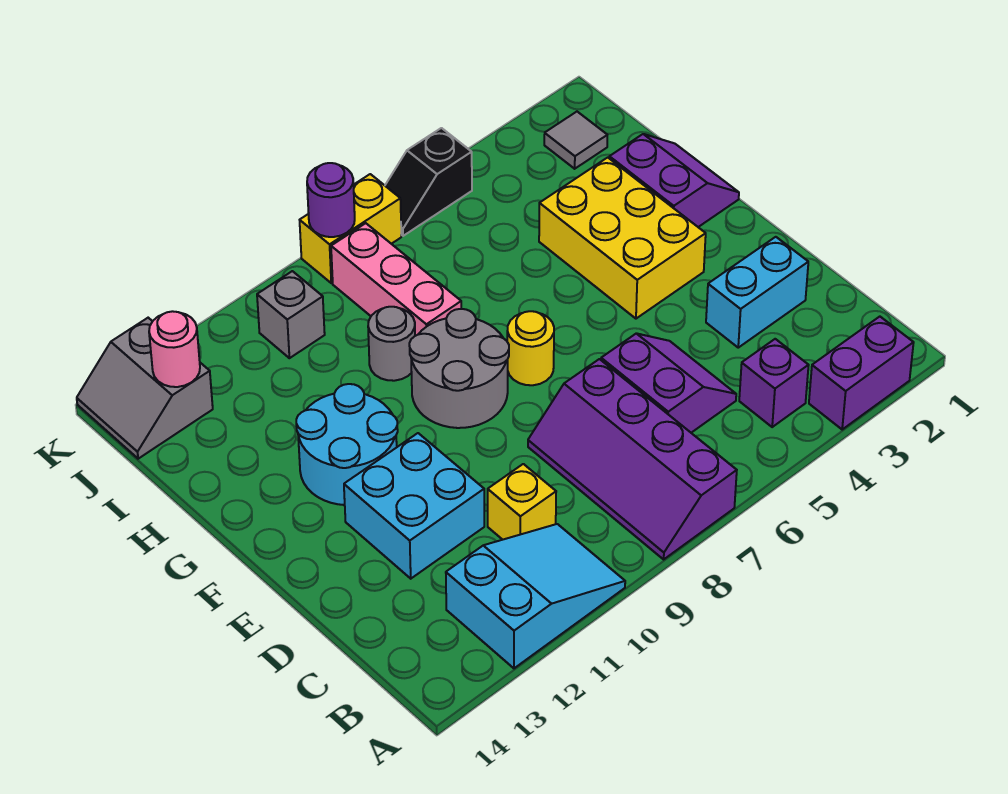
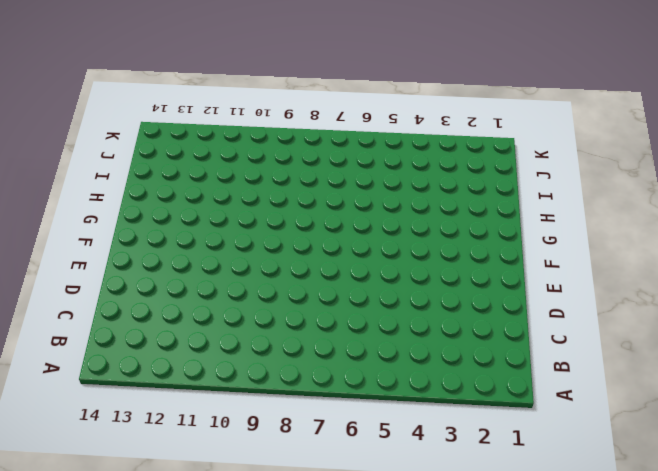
none -> purple brick A2:A3 level 1
none -> purple slope A7:D8 level 1 top 7
none -> cyan slope A10:B12 level 1 top 12

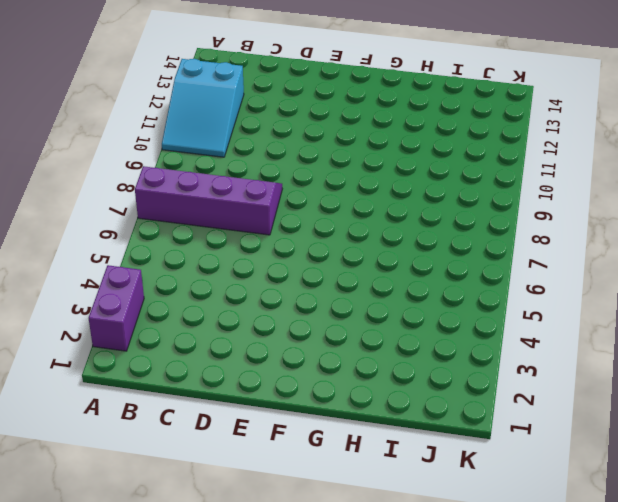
none -> purple brick B4 level 1
none -> purple slope C5:D6 level 1 top 6
none -> yellow brick C10 level 1

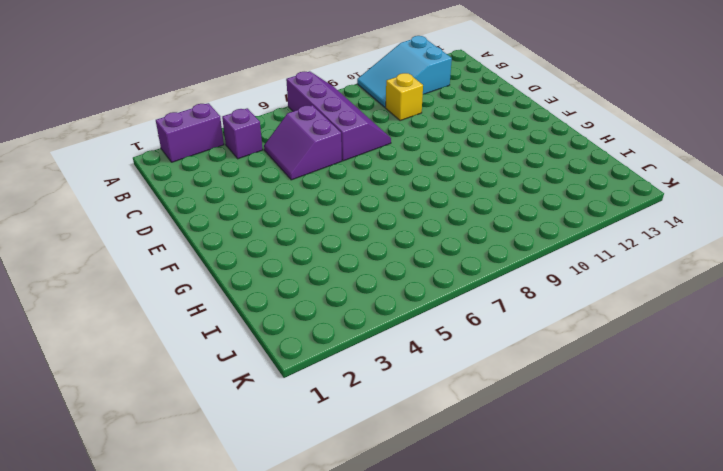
none -> cyan brick D2:D3 level 1
none -> cyan brick D11:E12 level 1
none -> yellow brick F3:H4 level 1

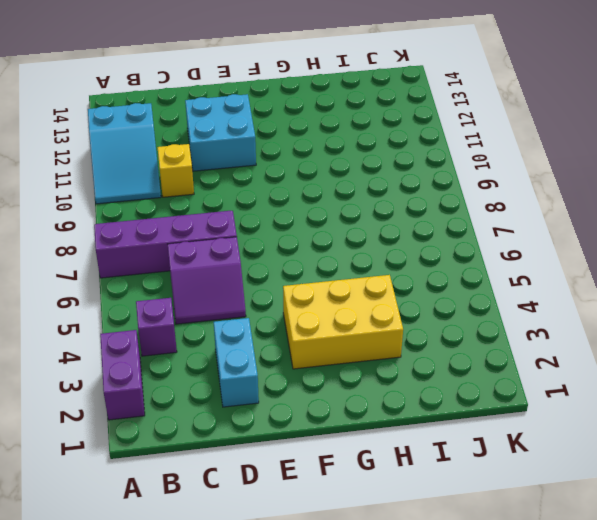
none -> yellow round brick F7 level 1
none -> grey round brick F8:G9 level 1
none -> cyan round brick F11:G12 level 1

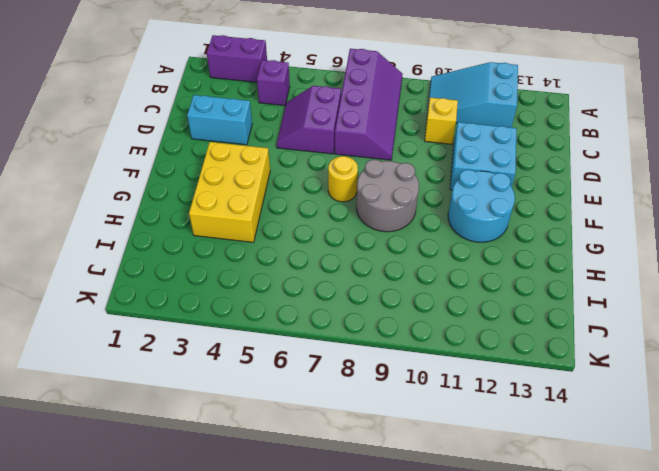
none -> purple slope G1:H2 level 1 top 2
none -> pink brick H8:J8 level 1
none -> grey round brick H9 level 1

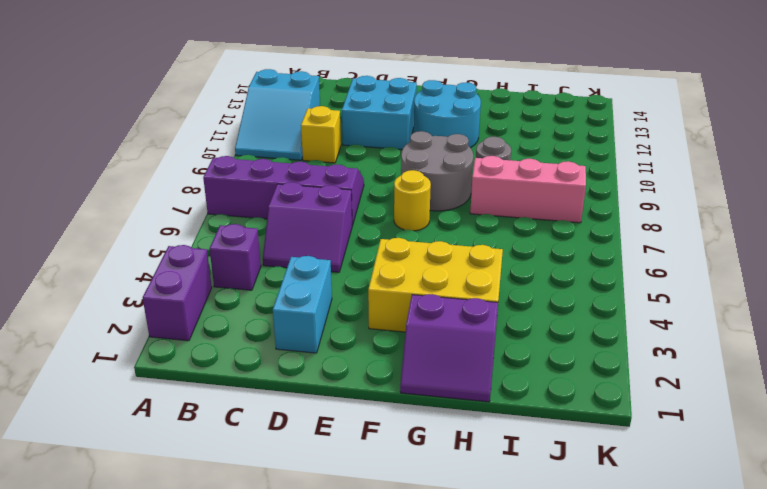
none -> grey tile J2 level 1
none -> grey brick J10 level 1
none -> grey slope J13:K14 level 1 top 13

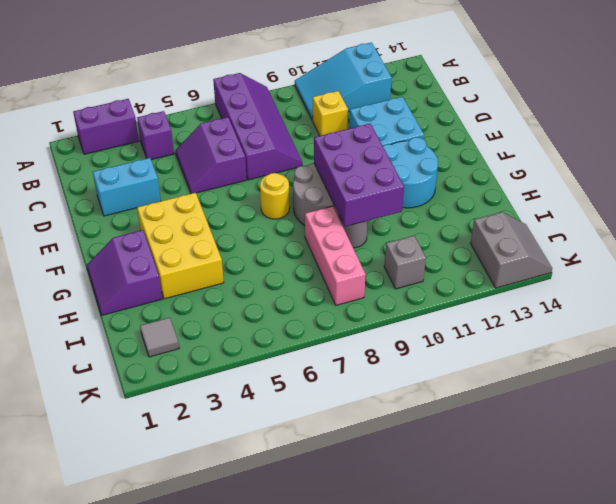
purple brick F9:H10 level 2 -> none
none -> black slope K5:K6 level 1 top 5
none -> yellow brick K7:K8 level 1
none -> pink round brick J13 level 2

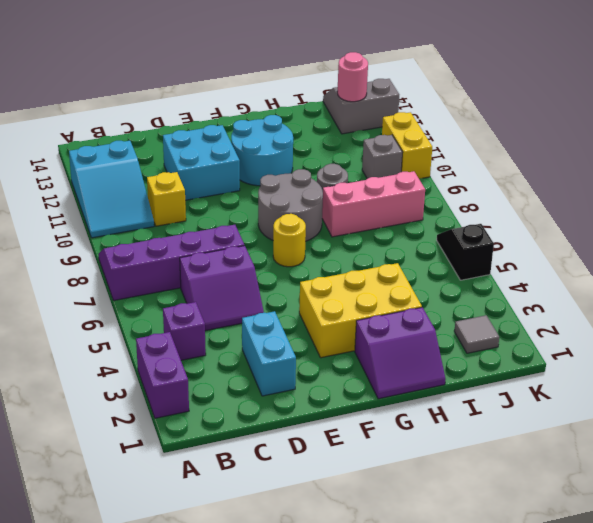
yellow brick K10:K11 level 1 -> yellow brick K7:K8 level 1
none -> purple round brick K8 level 2

